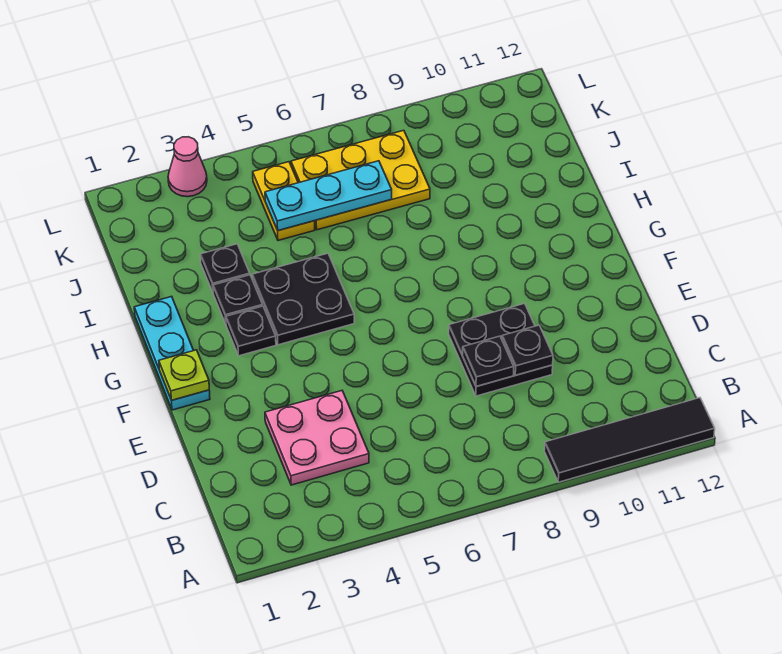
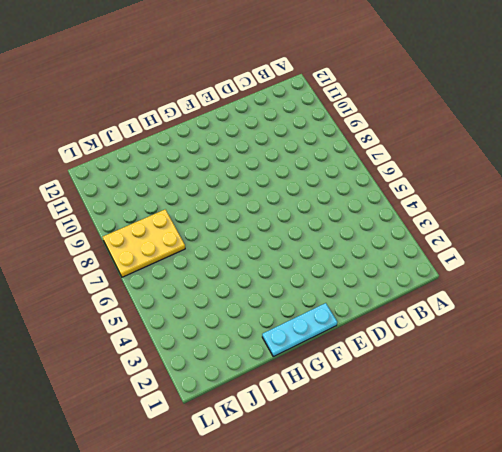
yellow plate J7:L8 level 1 -> yellow plate J6:K8 level 1
none -> black tile A9:A12 level 1
none -> pink plate C3:D4 level 1
none -> black plate D8:E9 level 1

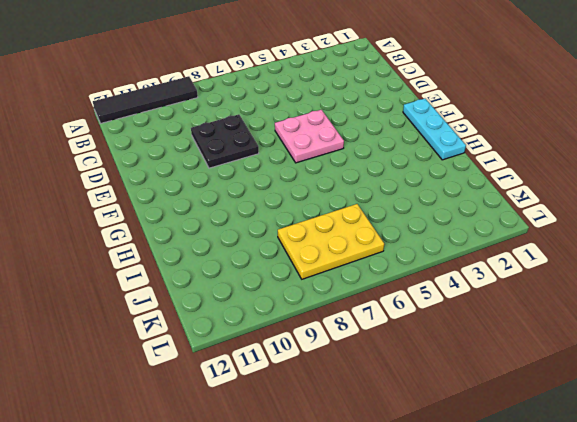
pink plate E5:F6 level 1 -> pink plate C3:D4 level 1
none -> black plate G3 level 1
none -> black plate G4:H5 level 1
none -> black plate H3 level 1

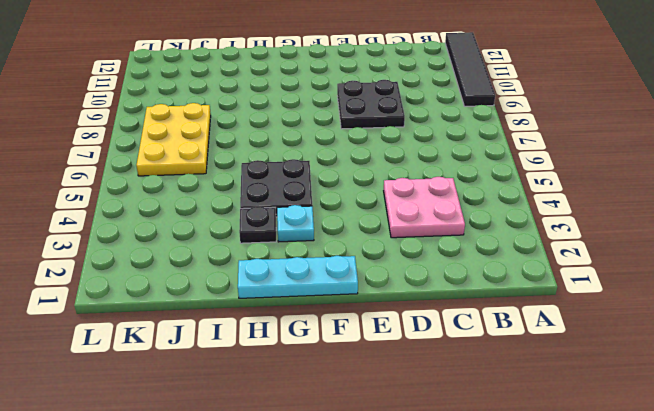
cyan plate G3 level 1 -> black plate G3 level 1
none -> black plate I3 level 1
none -> yellow plate J5:K5 level 1
none -> pink cone L3 level 1

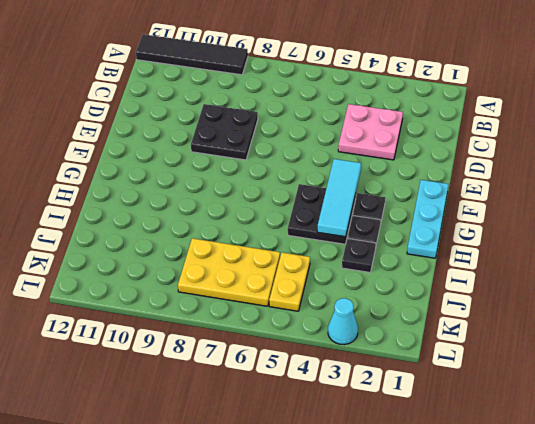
cyan tile F4:H4 level 2 -> none
cyan cone L3 level 1 -> pink cone L3 level 1
none -> black plate D8 level 2
none -> black plate D9 level 2
none -> lime plate F1 level 2

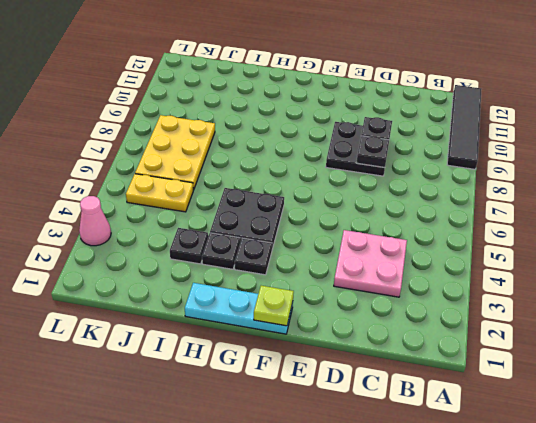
none -> cyan plate J5:J7 level 2

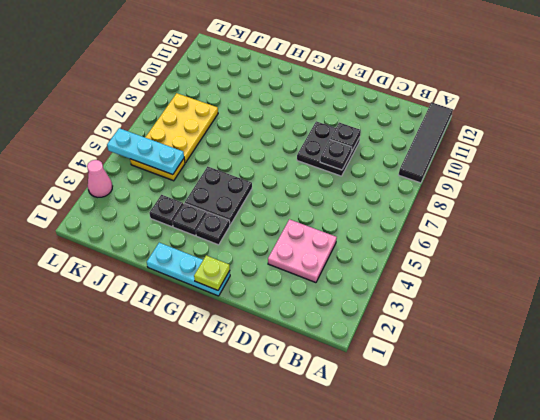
cyan plate J5:L5 level 2 -> cyan plate J5:J7 level 2

